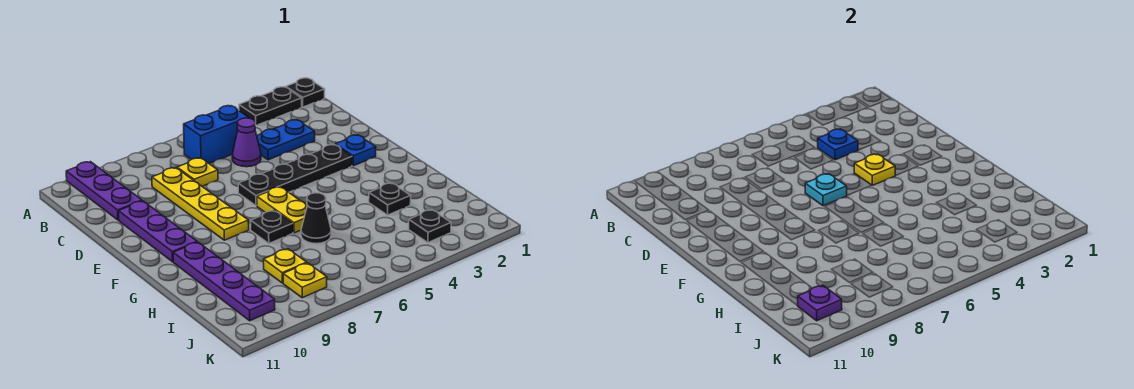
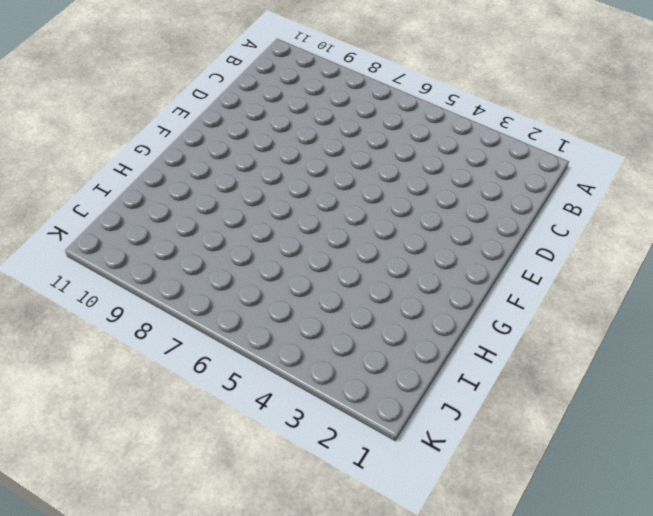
none -> black plate A1 level 1
none -> black plate A2:A3 level 1
none -> purple plate A10:C10 level 1

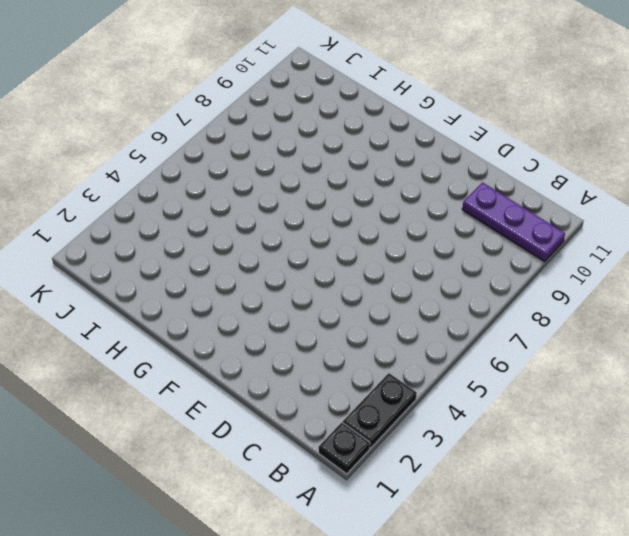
none -> blue brick B5:B6 level 1
none -> blue plate C3:C4 level 1
none -> purple cone C5 level 1

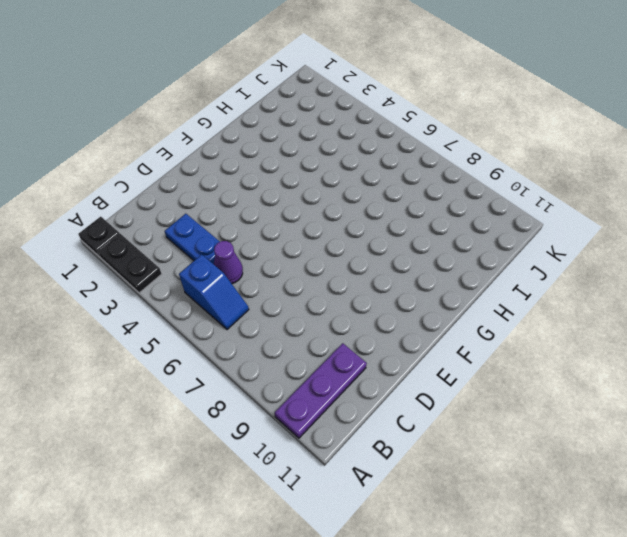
blue slope B5:B6 level 1 top 5 -> blue brick B5:B6 level 1
none -> yellow plate C7 level 1
none -> yellow plate C8:F8 level 1
none -> purple plate D10:F10 level 1

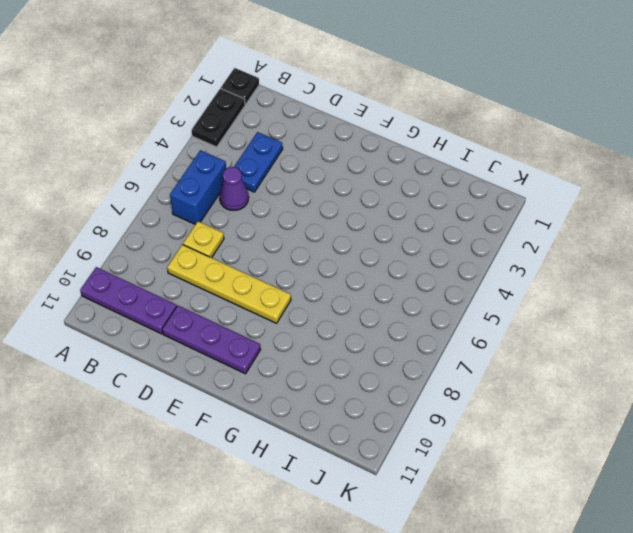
none -> blue plate E2 level 1
none -> black plate E3:E6 level 1
none -> yellow plate F6:G6 level 1

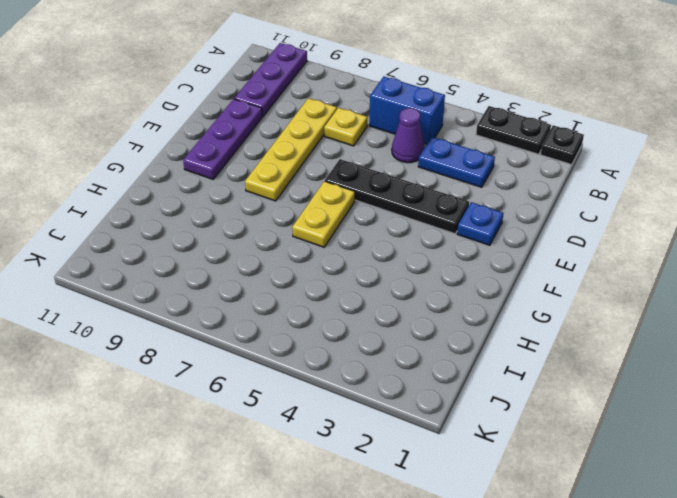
none -> black plate G7 level 1
none -> purple plate G10:J10 level 1
none -> black plate H3 level 1

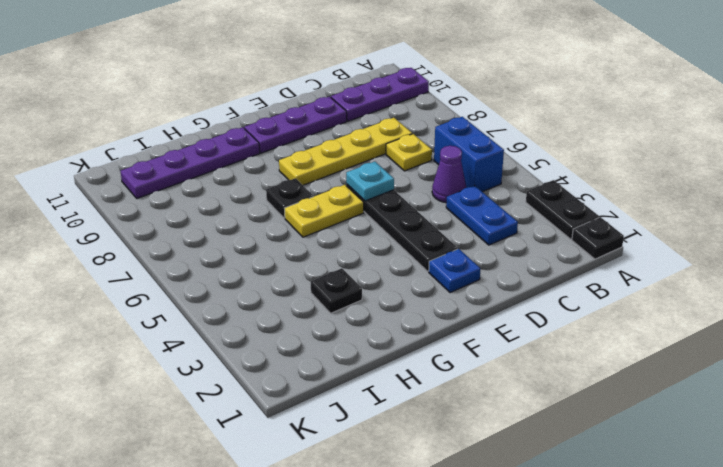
none -> black cone H6 level 1
none -> yellow plate I8 level 1
none -> black plate J3 level 1

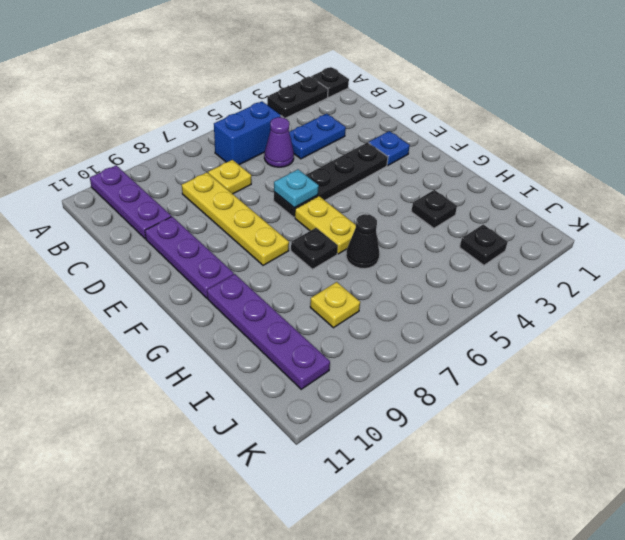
none -> yellow plate J8 level 1
none -> blue plate C4 level 2
none -> yellow plate E4 level 2

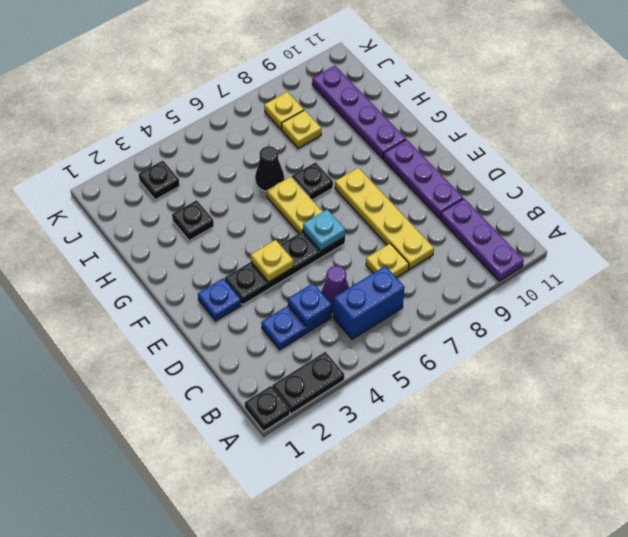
none -> purple plate J10 level 2

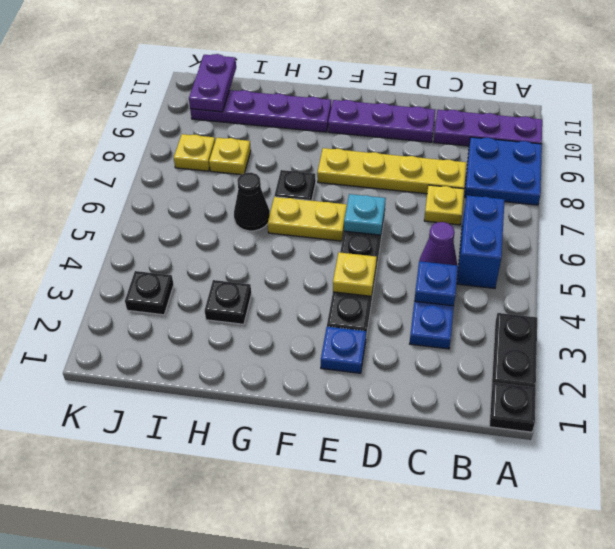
blue plate A8:B9 level 1 -> none
purple plate J10:J11 level 2 -> purple plate J10 level 2

